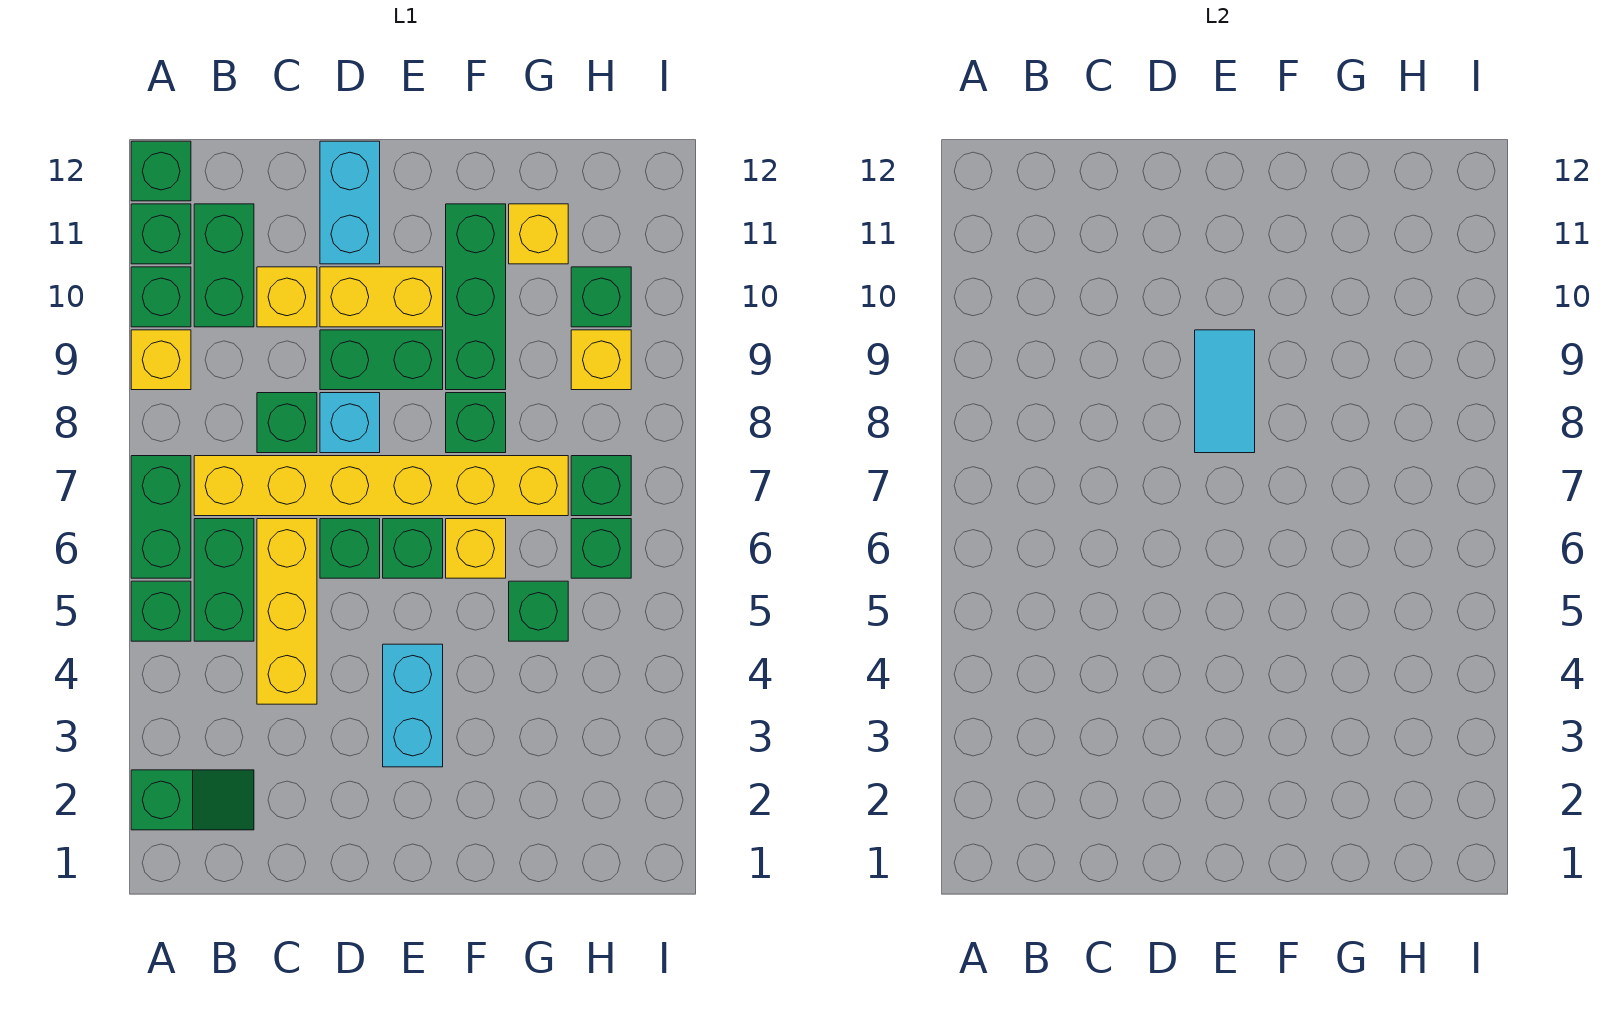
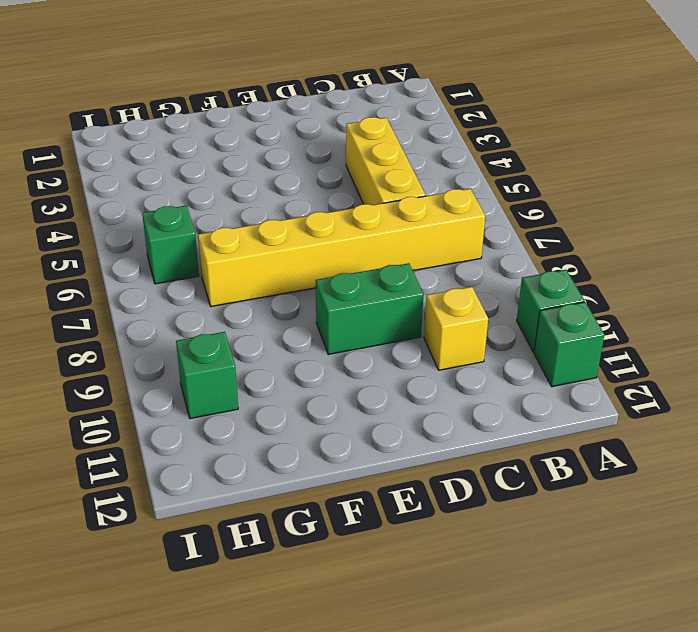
none -> green slope A2:B2 level 1 top A
none -> green brick A5 level 1
none -> green brick A6:A7 level 1
none -> yellow brick A9 level 1

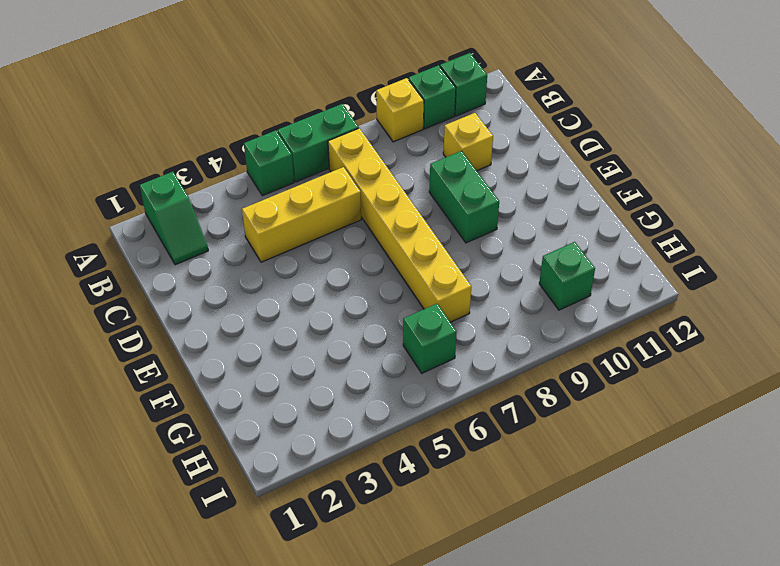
none -> green brick A12 level 1
none -> green brick B5:B6 level 1
none -> green brick B10:B11 level 1
none -> green brick C8 level 1

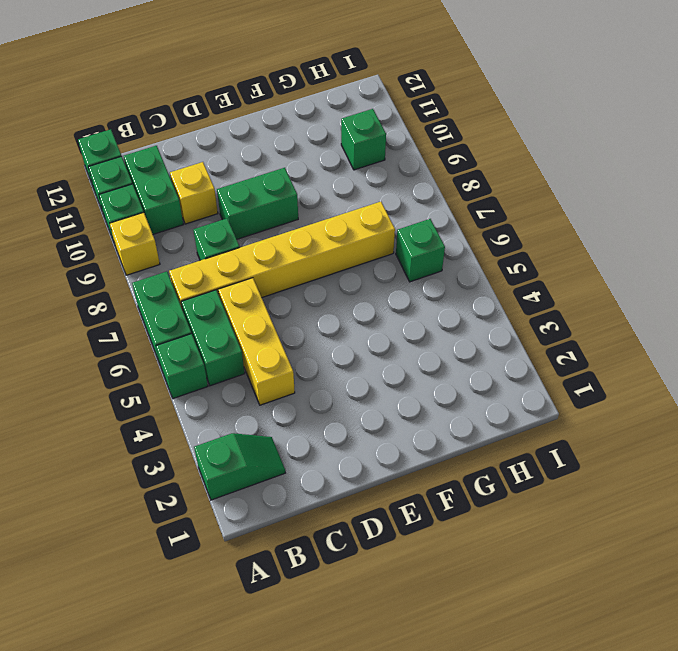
none -> green brick D6 level 1
none -> cyan brick D8 level 1
none -> yellow brick D10:E10 level 1
none -> cyan brick D11:D12 level 1

